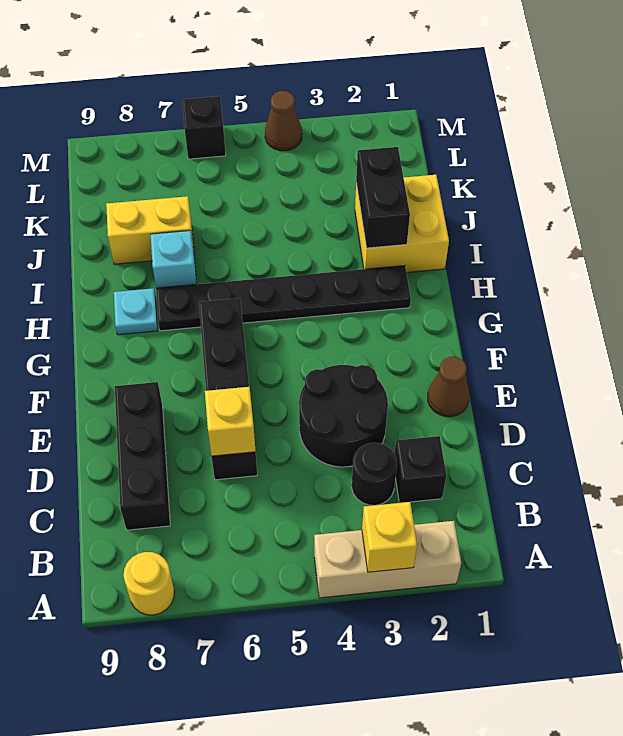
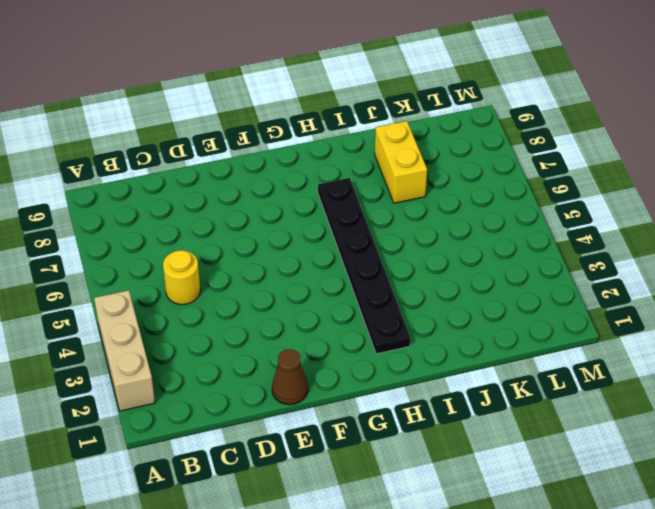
yellow round brick C5 level 1 -> yellow round brick A8 level 1
none -> black brick C2 level 1
none -> black round brick C3 level 1
none -> black brick C8:E8 level 1

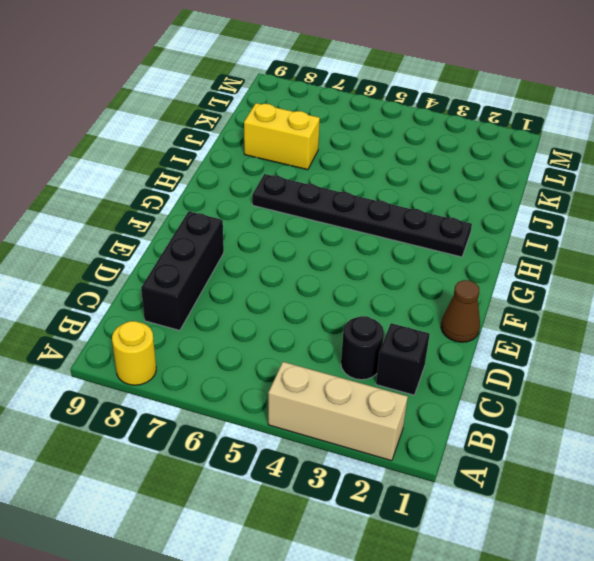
none -> black round brick D3:E4 level 1
none -> black brick D6:G6 level 1
none -> cyan plate H8 level 1

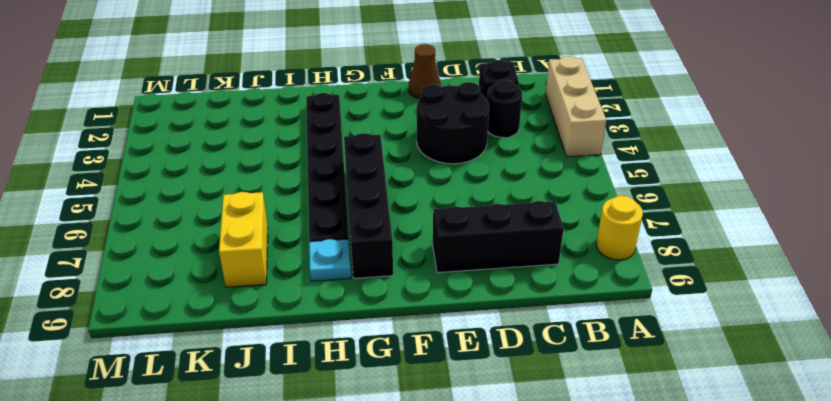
black brick G5:G8 level 1 -> black brick D6:G6 level 1
none -> yellow brick I1:J2 level 1
none -> cyan brick I7 level 1
none -> brown cone M4 level 1

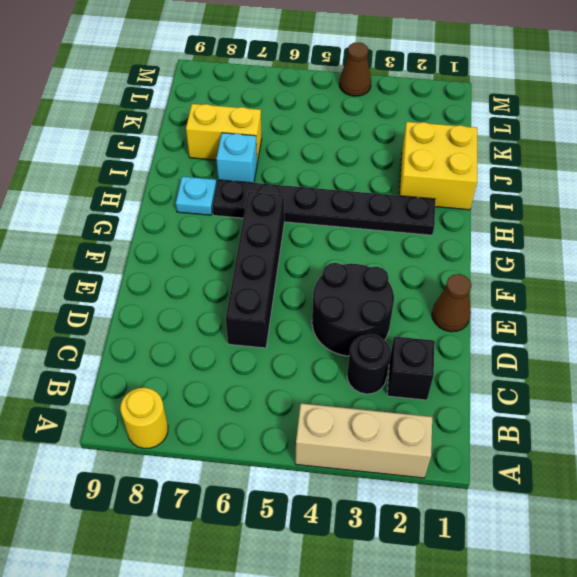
none -> black brick C8:E8 level 1
none -> black brick M6 level 1
none -> yellow brick A3 level 2

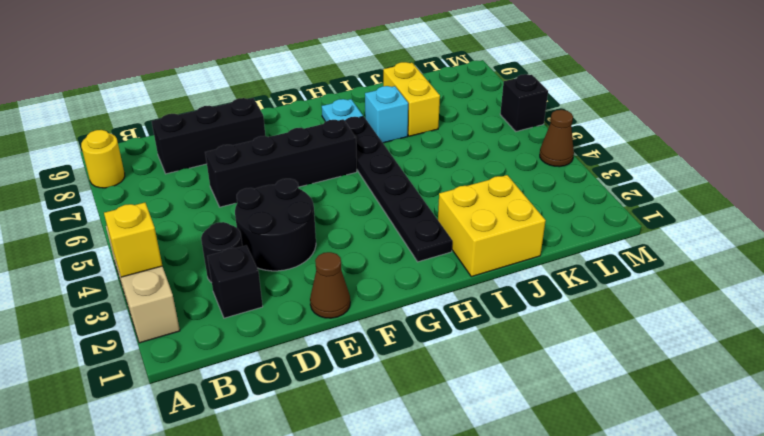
none -> yellow brick D6 level 2
none -> black brick I2:J2 level 2

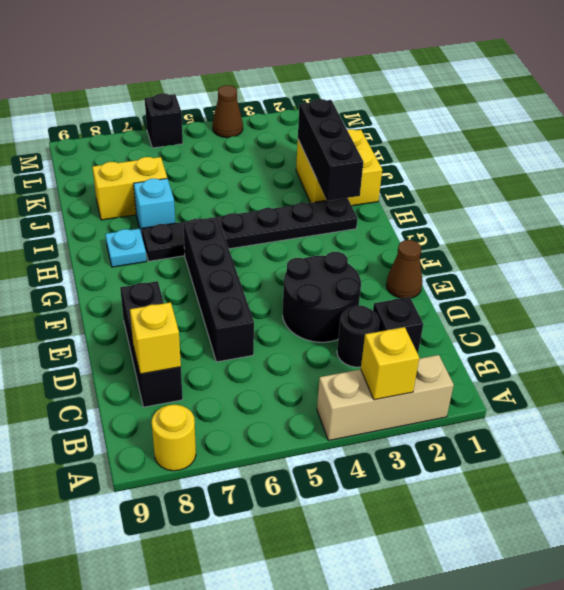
yellow brick C8 level 2 -> yellow brick D6 level 2
black brick H2:J2 level 2 -> black brick I2:J2 level 2

